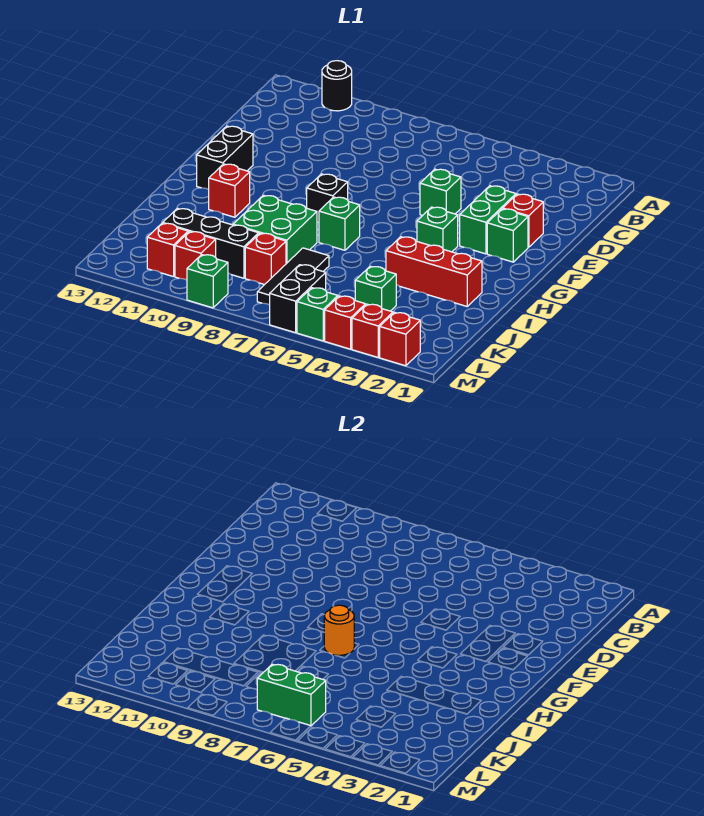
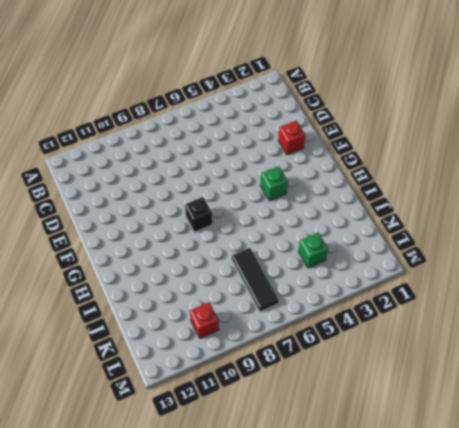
none -> black round brick A11 level 1
none -> green brick E3:F3 level 1
none -> green brick E5 level 1

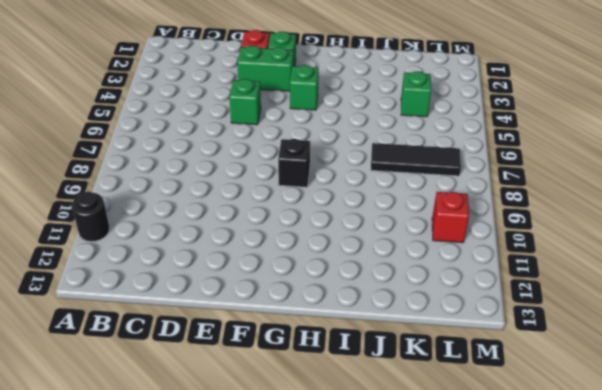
none -> black brick F12:G12 level 1
none -> green brick H7 level 1
none -> red brick H11 level 1

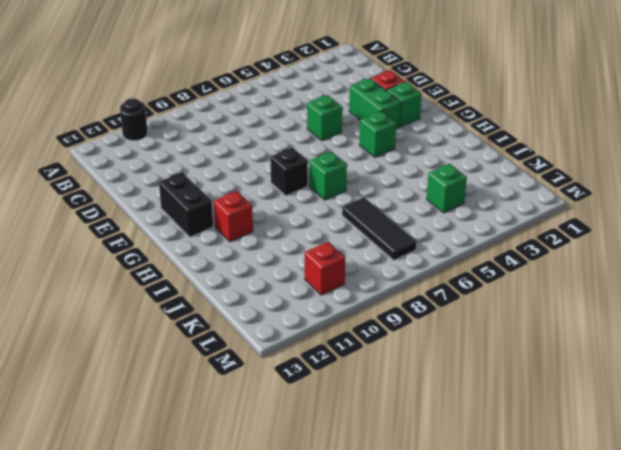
none -> red brick I2:I4 level 1
none -> green brick I8:J9 level 1
none -> red brick K8 level 1

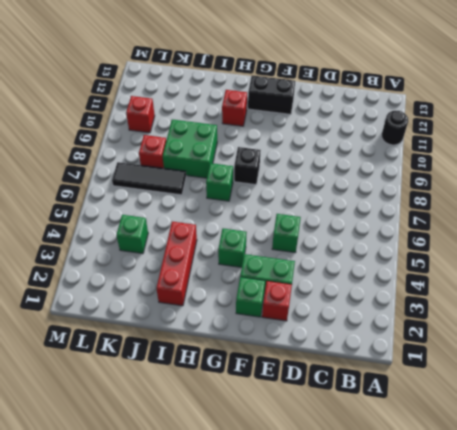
none -> black brick K9:K11 level 1
none -> black brick L6:M6 level 1
none -> red brick L11 level 1

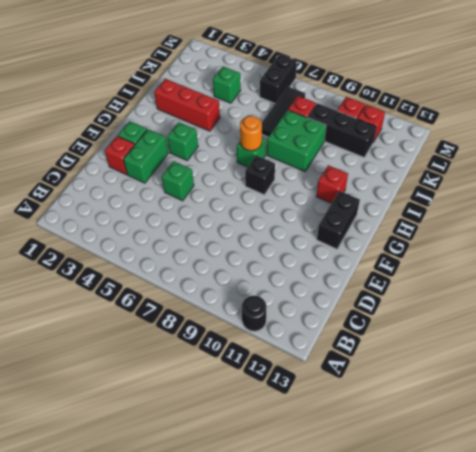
none -> red brick M2 level 1
none -> red brick M3 level 1
none -> red brick M4 level 1

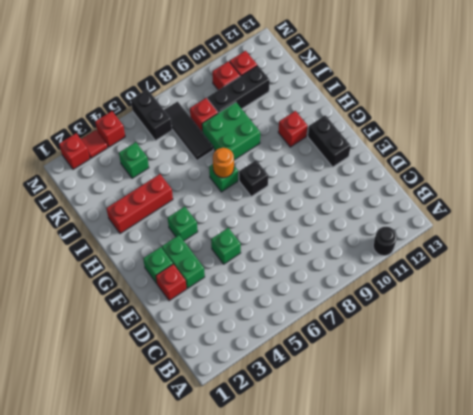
red tile M3 level 1 -> red brick M3 level 1
none -> green brick M5 level 1
none -> green brick M9 level 1
none -> green brick L6:L7 level 2

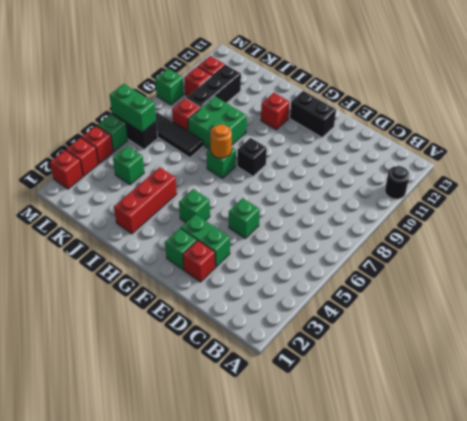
green brick L6:M6 level 2 -> green brick L6:L7 level 2

